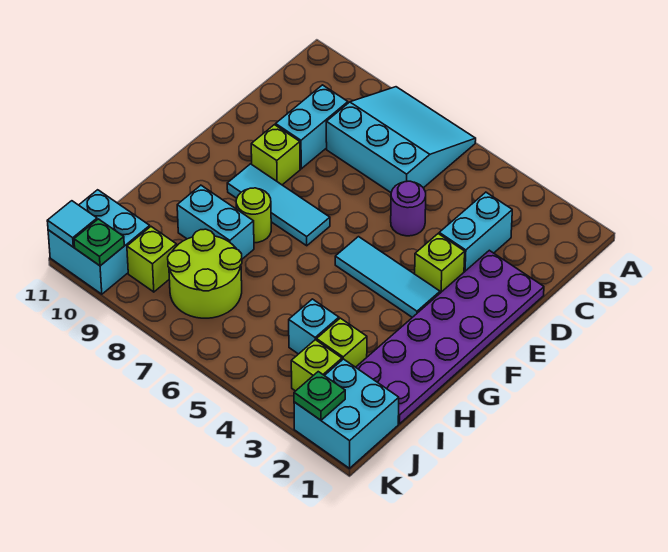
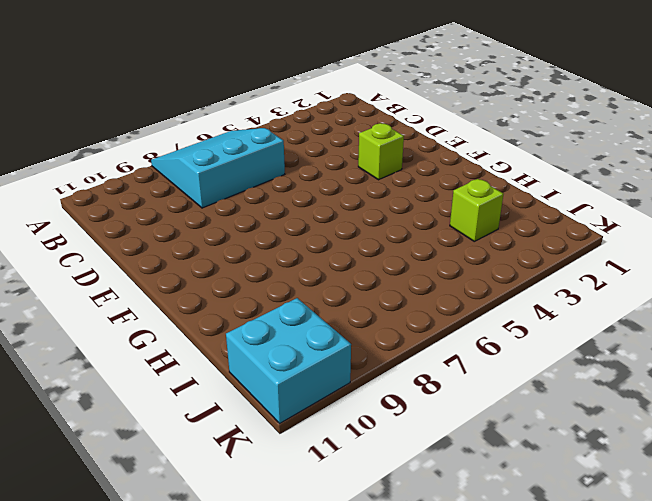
none -> cyan brick C3:D3 level 1
none -> cyan brick C9:D9 level 1
none -> purple plate D1:I2 level 1

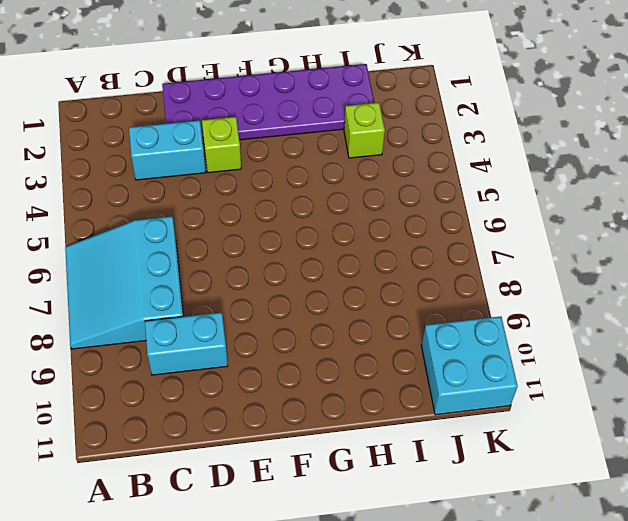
none -> purple round brick D5 level 1
none -> lime brick E9 level 1
none -> cyan tile F3:F5 level 1

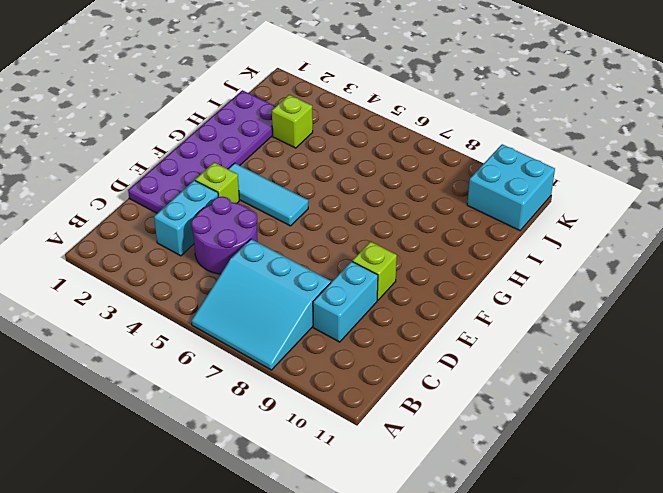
purple round brick C4:D5 level 1 -> purple round brick D5 level 1
none -> cyan tile F7:F9 level 1
none -> lime round brick G8 level 1
none -> cyan brick H8:H9 level 1

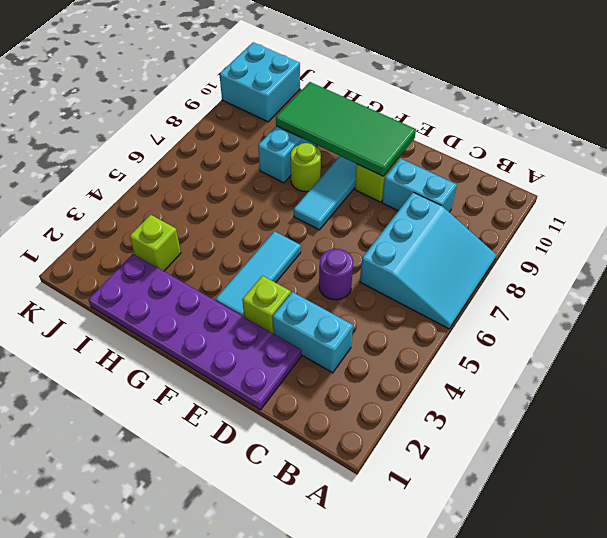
green tile E9:H10 level 2 -> none
none -> cyan brick I4 level 1
none -> lime round brick I7:J8 level 1
none -> cyan brick J1:K2 level 1

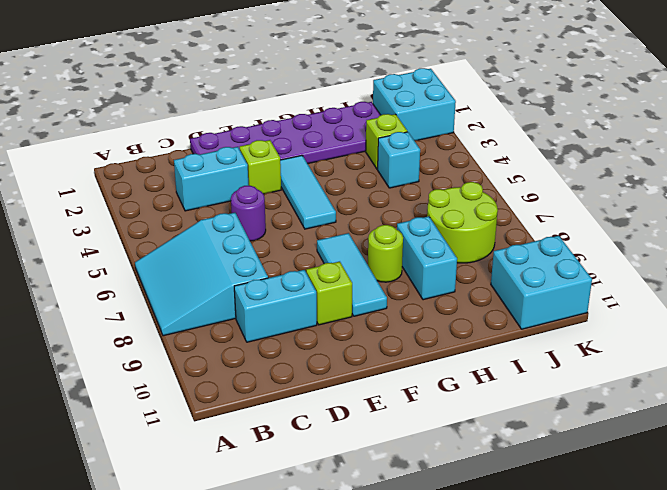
none -> lime brick J3 level 1
none -> lime brick J9 level 1
none -> green plate K2 level 2

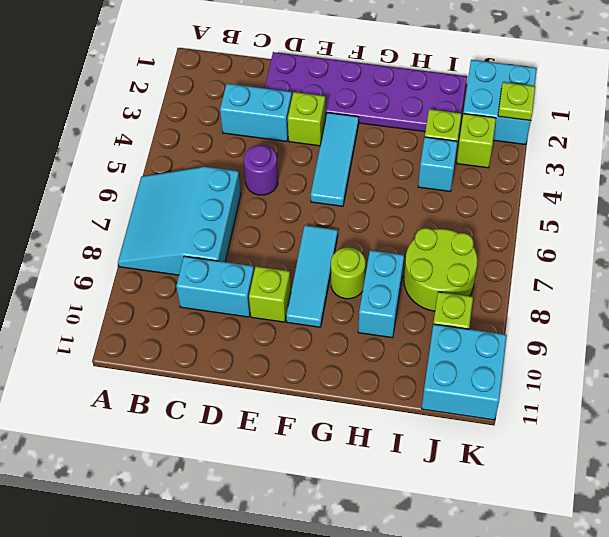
lime plate K2 level 2 -> green plate K2 level 2
none -> green plate K10 level 2
none -> cyan tile K11 level 2

